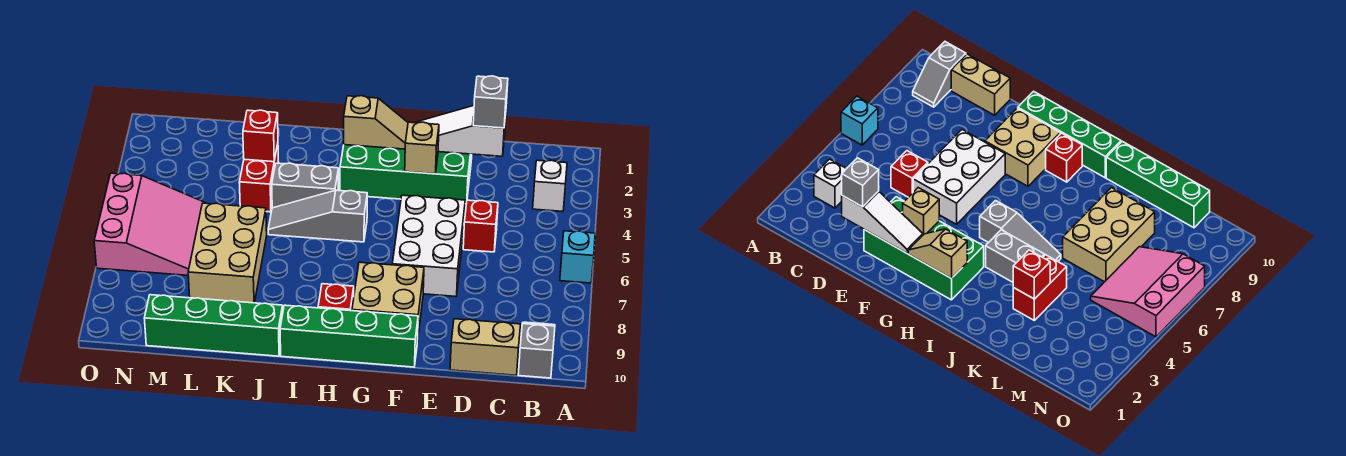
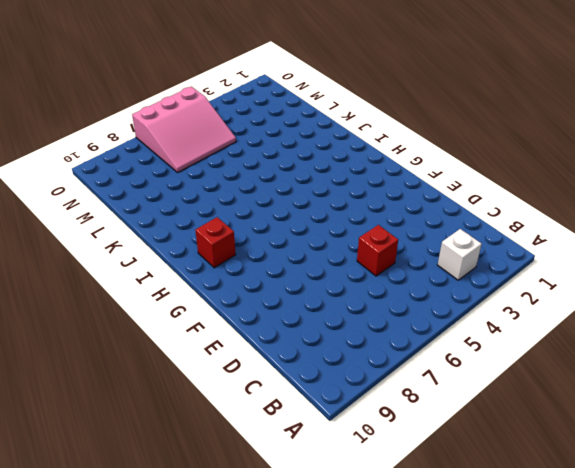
none -> cyan brick A6 level 1
none -> grey slope B9:B10 level 1 top 10
none -> tan brick C10:D10 level 1

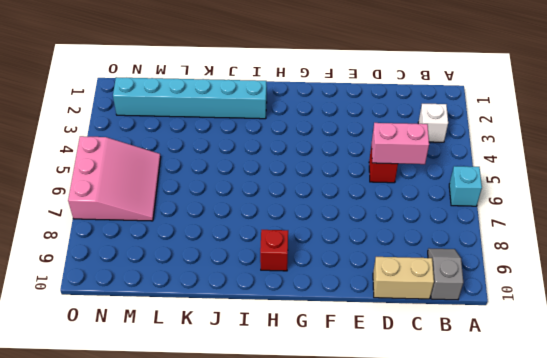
pink brick C5:D5 level 2 -> none
cyan brick I2:N2 level 1 -> none
none -> green brick E2:H3 level 1
none -> white brick E5:F7 level 1
none -> tan brick F8:G9 level 1

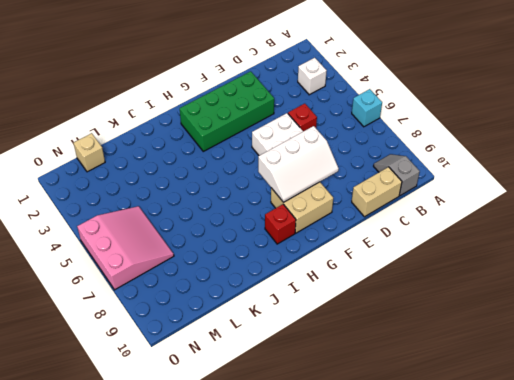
white slope E7:G8 level 2 top 7 -> none
tan brick M1 level 1 -> tan brick F3 level 2
none -> green brick F10:I10 level 1
none -> grey slope H5:J5 level 1 top H
none -> grey brick I4:J4 level 1

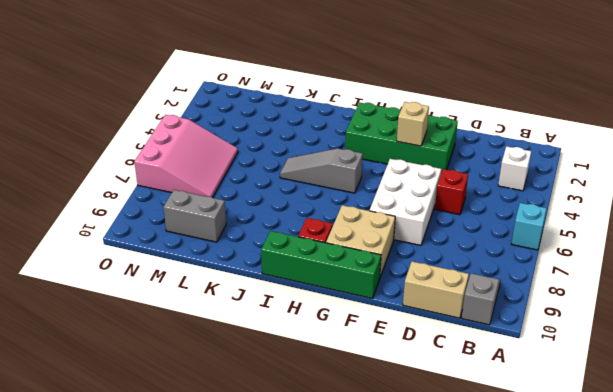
grey brick L9:M9 level 1 -> grey brick I4:J4 level 1
none -> green brick J10:M10 level 1
none -> red brick K3:K4 level 1
none -> tan brick K6:L8 level 1

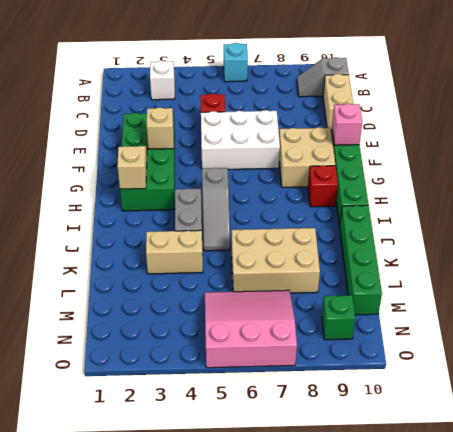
pink brick F10 level 2 -> none
tan brick K3:K4 level 1 -> red brick K3:K4 level 1
green brick N9 level 1 -> none
none -> white slope D2:F2 level 2 top D
none -> red brick K3 level 2
none -> grey brick D2 level 3

